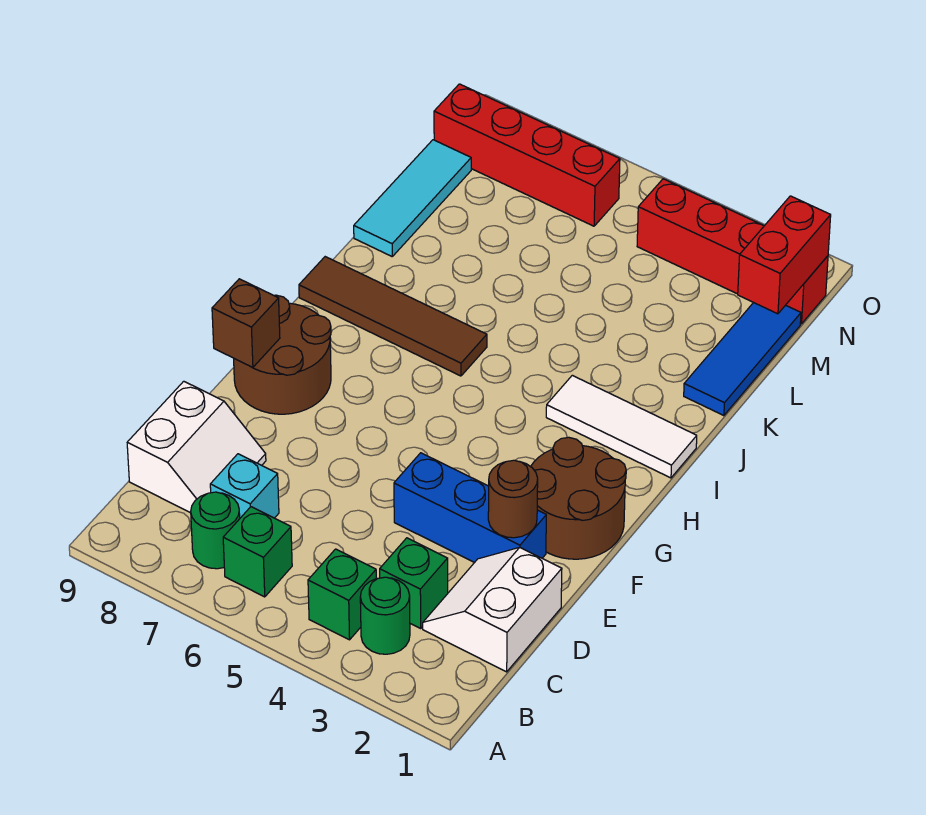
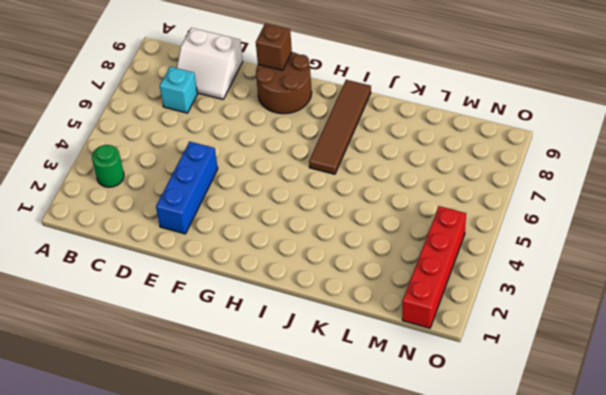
none -> green brick B4 level 1
none -> green brick B6 level 1
none -> green round brick B7 level 1

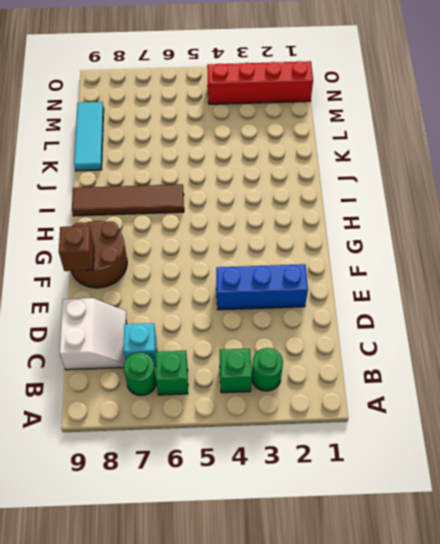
none -> white slope C1:D2 level 1 top 1
none -> green brick C3 level 1
none -> brown round brick F1:G2 level 1

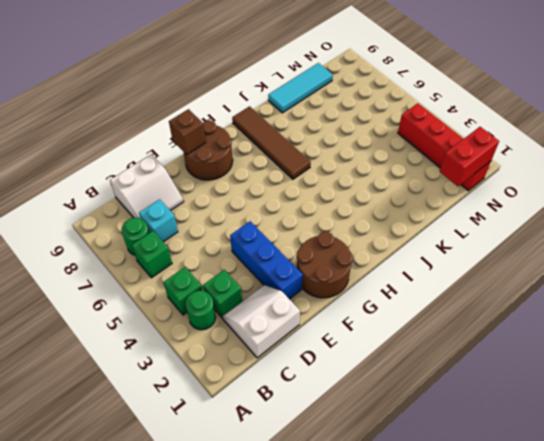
none -> white tile I1:I3 level 1
none -> blue tile K1:M1 level 1
none -> red brick N6:N9 level 1

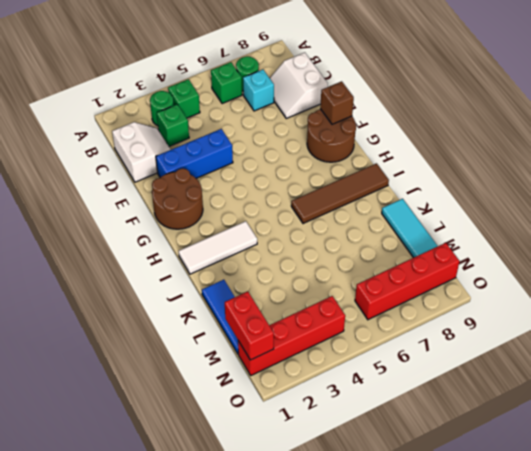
none -> brown round brick E2 level 2

